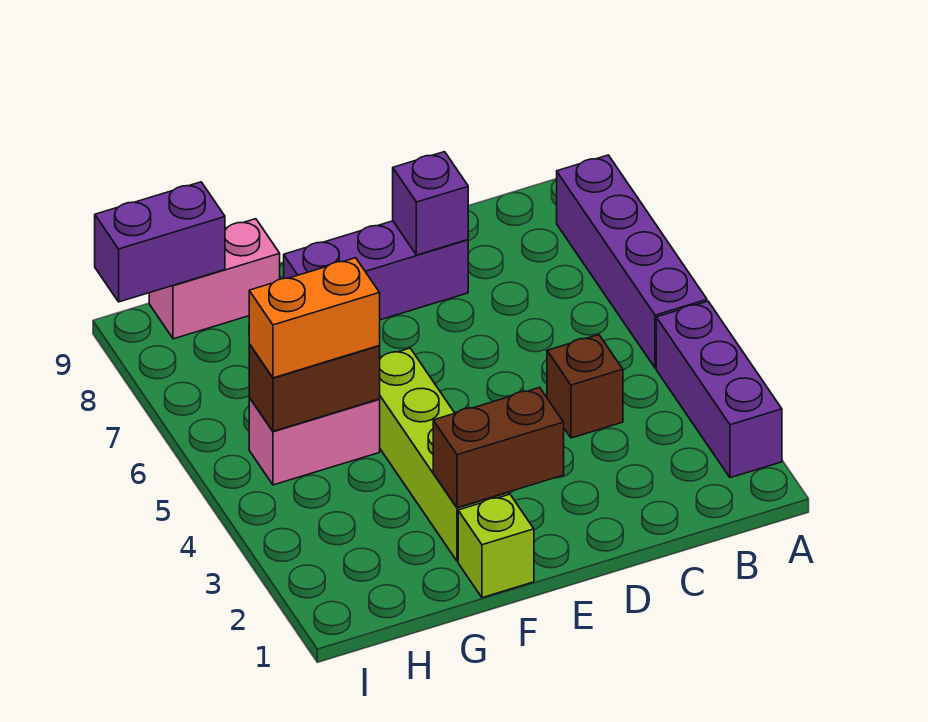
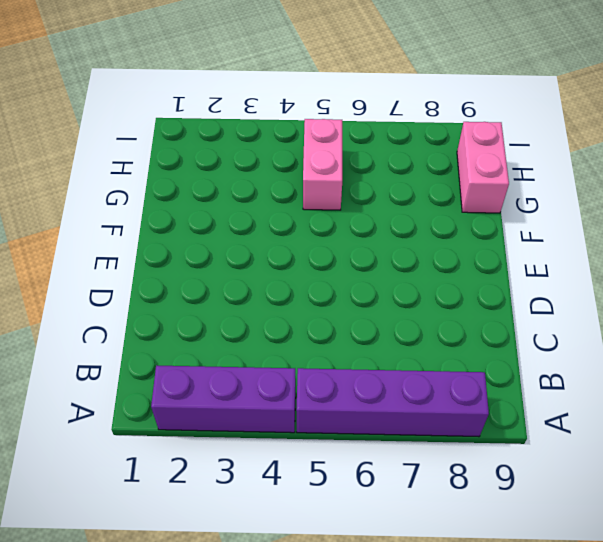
none -> brown brick C4 level 1
none -> purple brick D8:F8 level 1
none -> lime brick F1 level 1

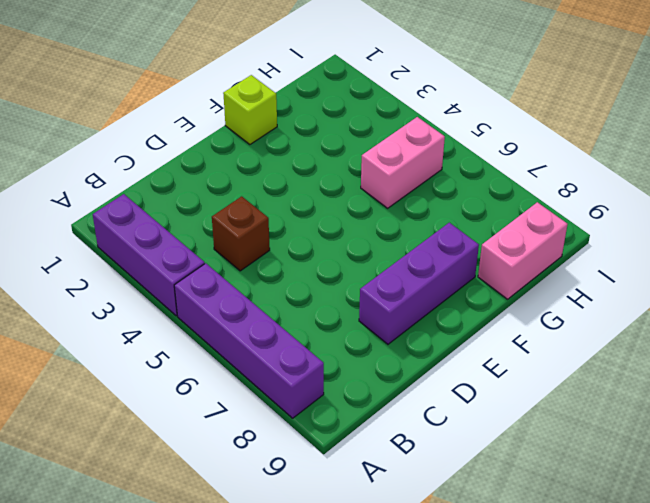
none -> lime brick F2:F5 level 1
none -> purple brick D8 level 2
none -> brown brick E2:F2 level 2

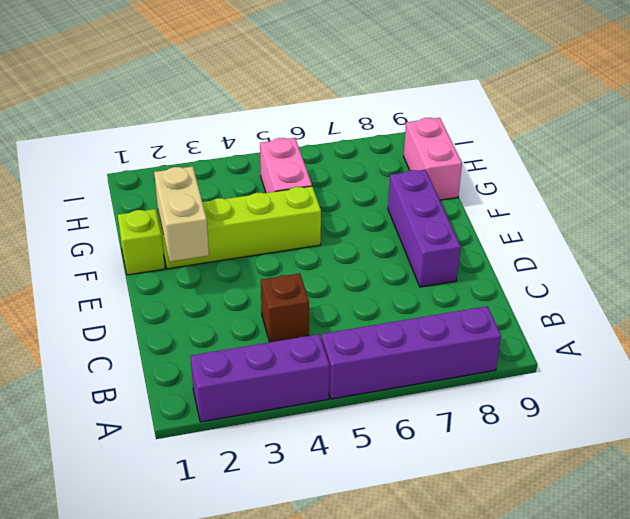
tan brick E2:F2 level 2 -> brown brick E2:F2 level 2
none -> purple brick D8 level 2
none -> brown brick G5:H5 level 2
none -> purple brick H9:I9 level 2

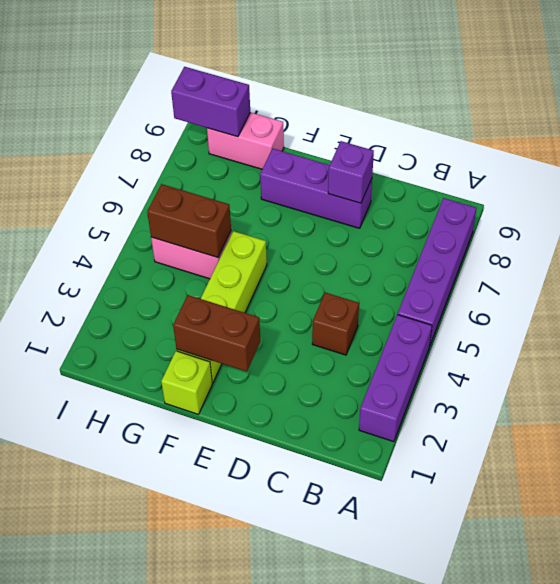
none -> orange brick G5:H5 level 3

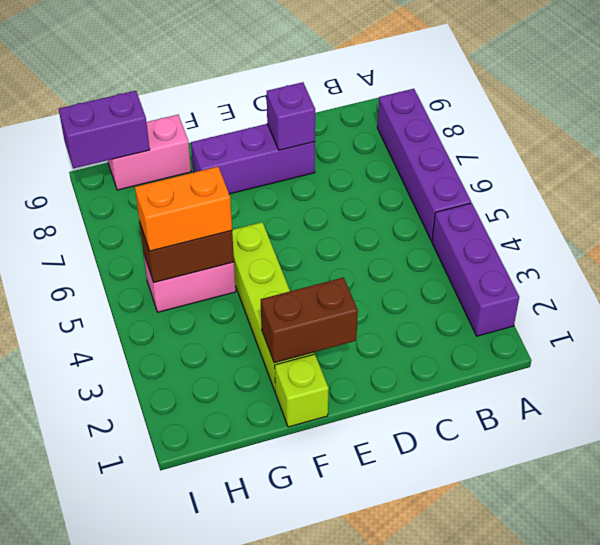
none -> brown brick C4 level 1

